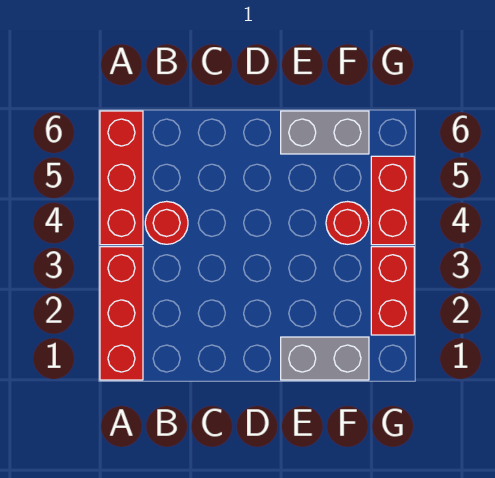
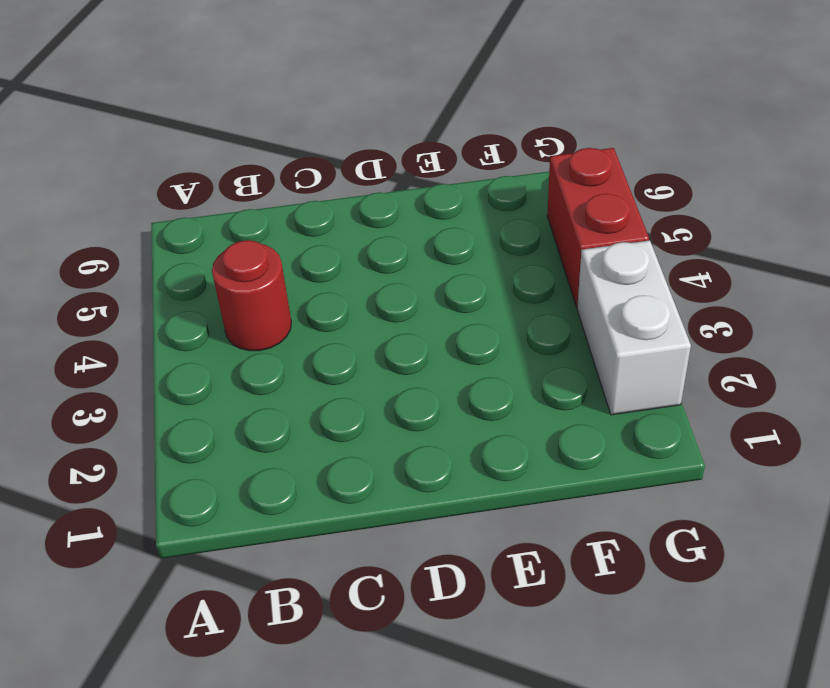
white brick G2:G3 level 1 -> red brick G2:G3 level 1
none -> red brick A1:A3 level 1
none -> red brick A4:A6 level 1

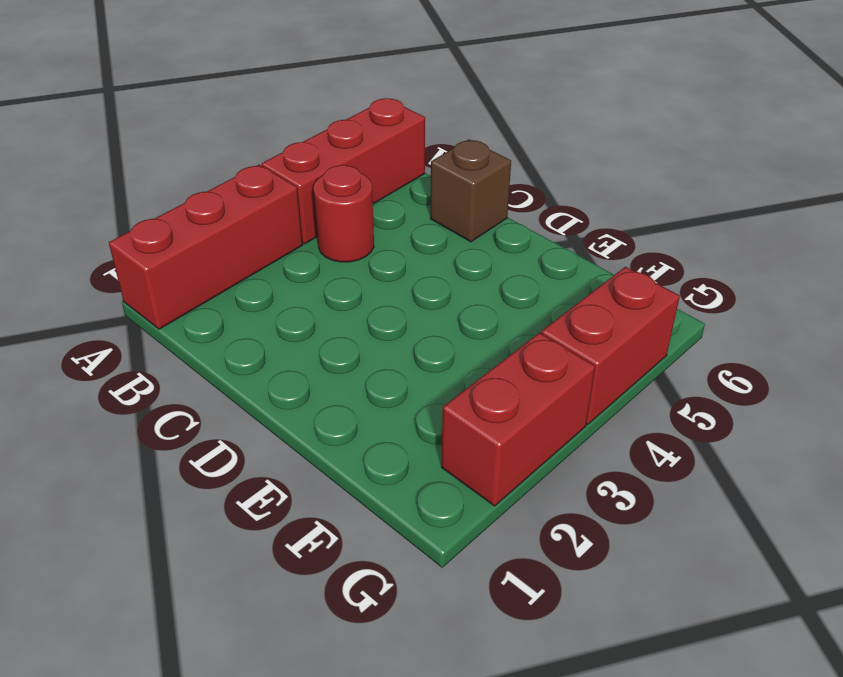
brown brick C6 level 1 -> none
none -> grey brick E1:F1 level 1
none -> grey brick E6:F6 level 1

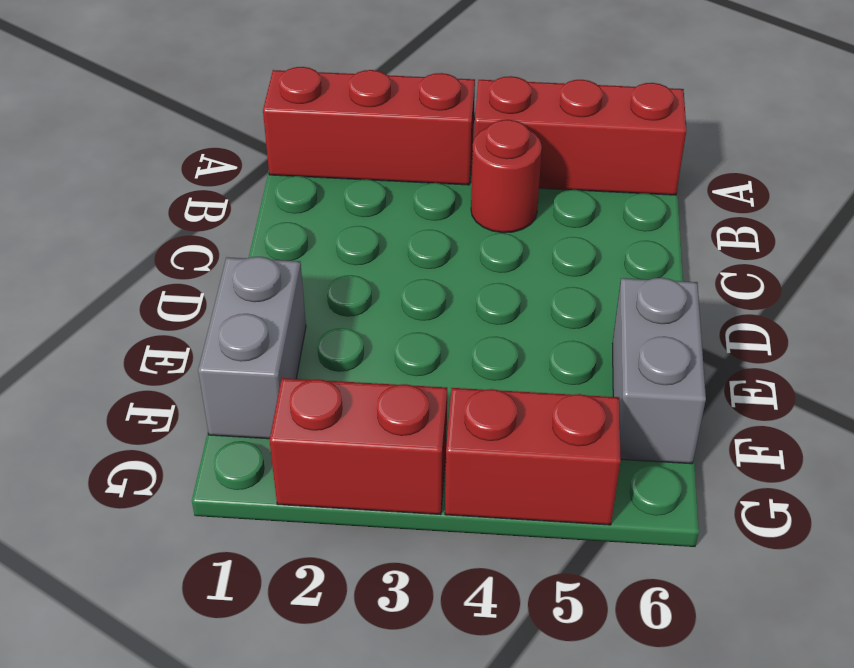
none -> red round brick F4 level 1

